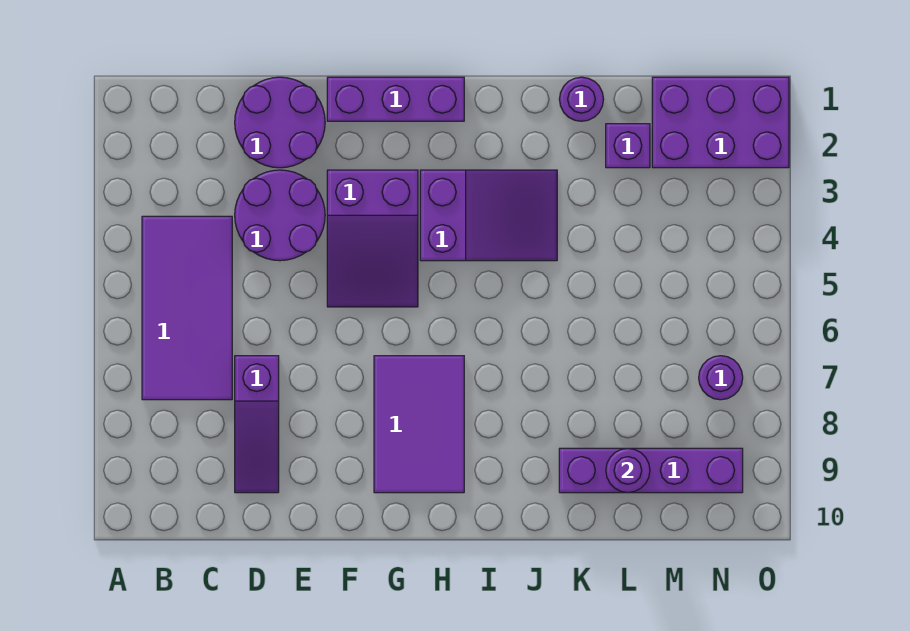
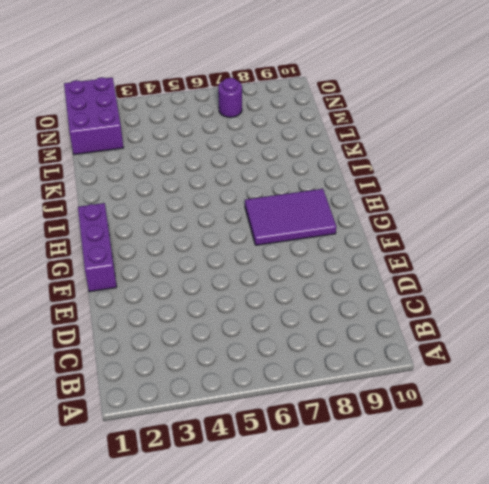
none -> purple tile B4:C7 level 1
none -> purple round brick D1:E2 level 1
none -> purple round brick D3:E4 level 1

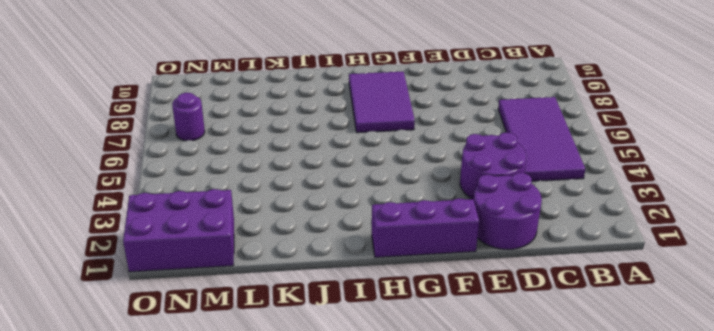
none -> purple slope D7:D9 level 1 top 7
none -> purple slope F3:G5 level 1 top 3
none -> purple slope H3:J4 level 1 top H

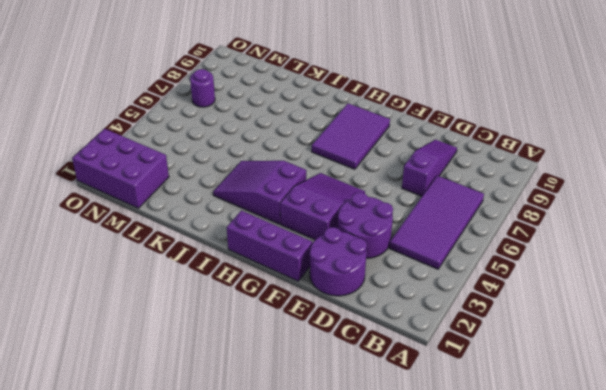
none -> purple round brick K1 level 1
none -> purple brick K9:N9 level 1
none -> purple brick L2 level 1

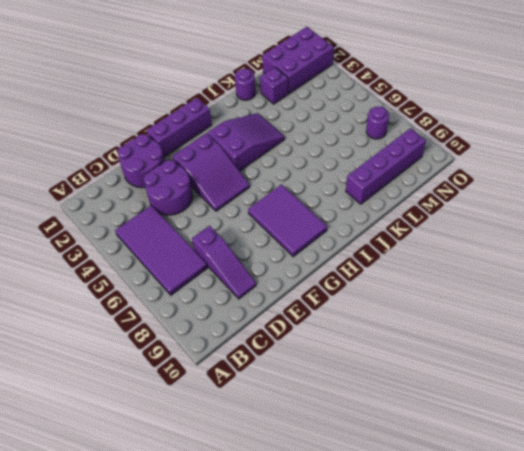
none -> purple round brick L9 level 2

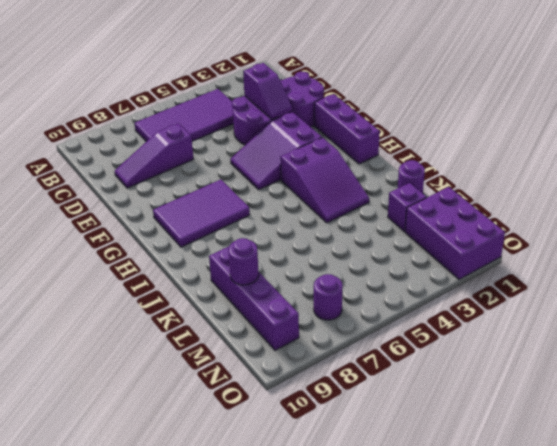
purple slope D3:E3 level 2 top D -> none

